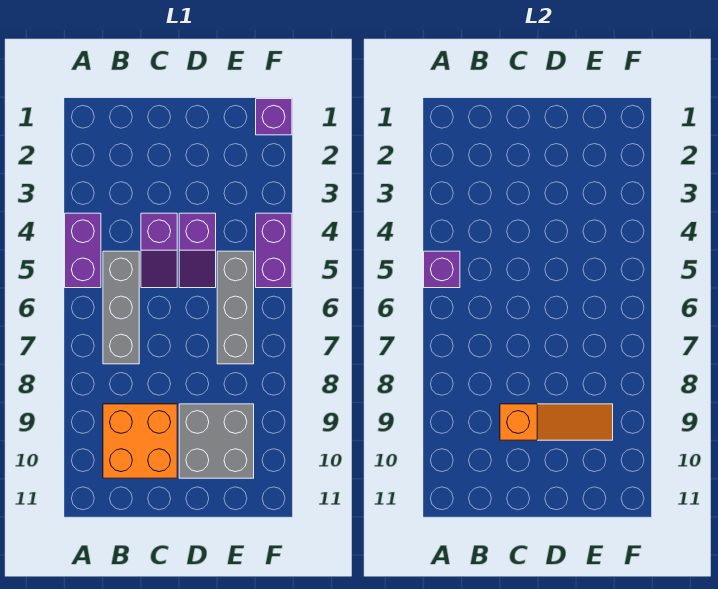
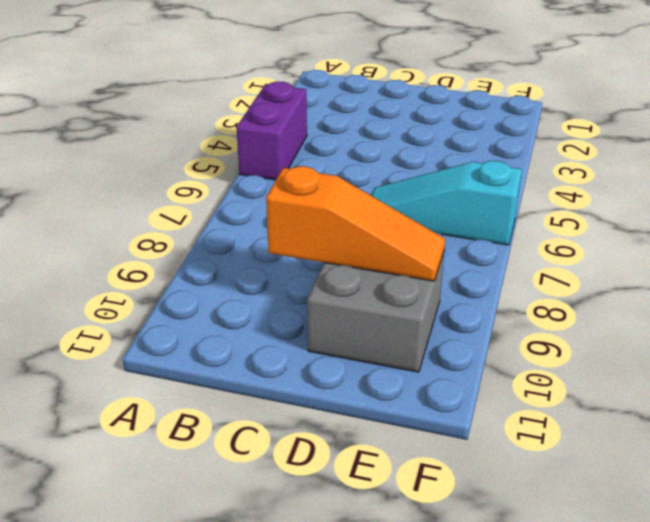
cyan slope D6:F6 level 1 top F -> grey brick E5:E7 level 1
none -> grey brick B5:B7 level 1
none -> orange brick B9:C10 level 1

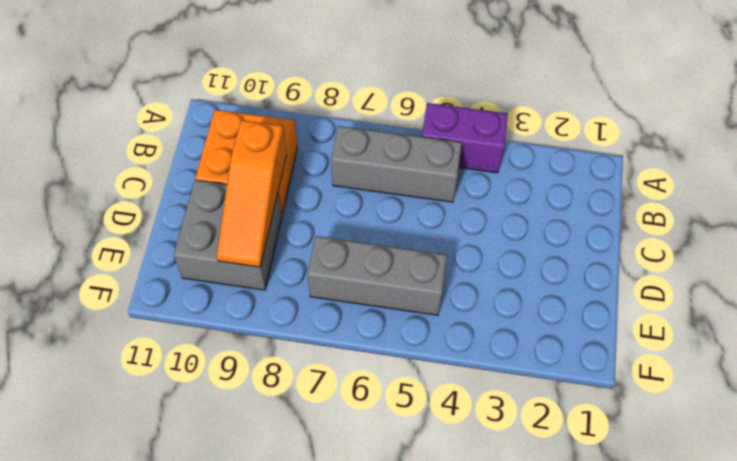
none -> purple slope C4:C5 level 1 top 4
none -> purple slope D4:D5 level 1 top 4

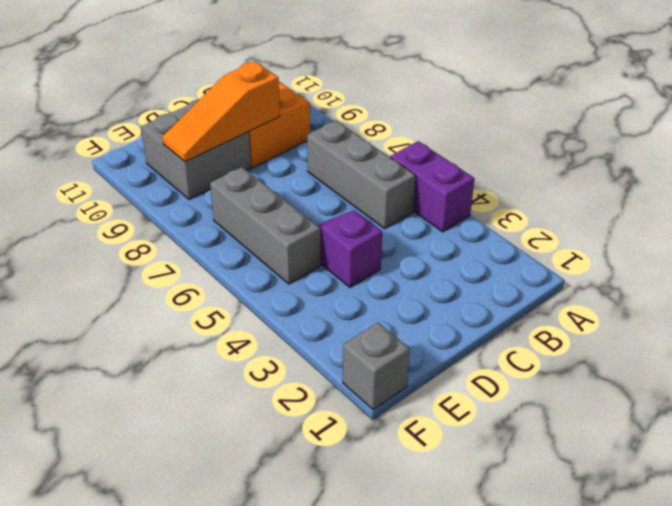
grey brick F1 level 1 -> purple brick F1 level 1
none -> purple slope C4:C5 level 1 top 4
none -> purple brick F4:F5 level 1

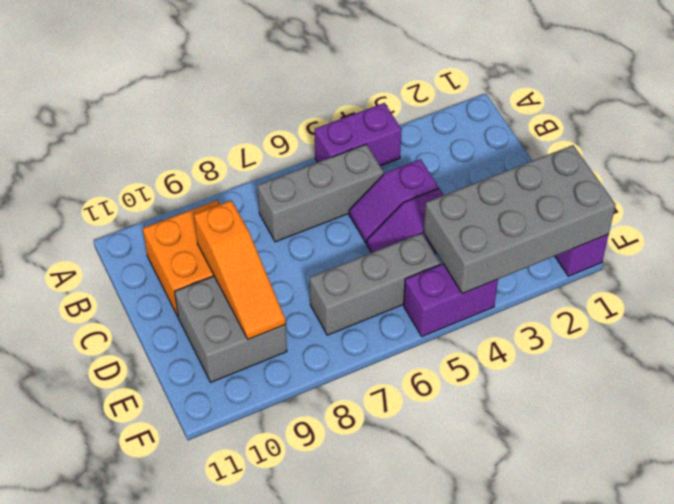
grey brick E1:F4 level 2 -> none
none -> purple brick A5 level 2

